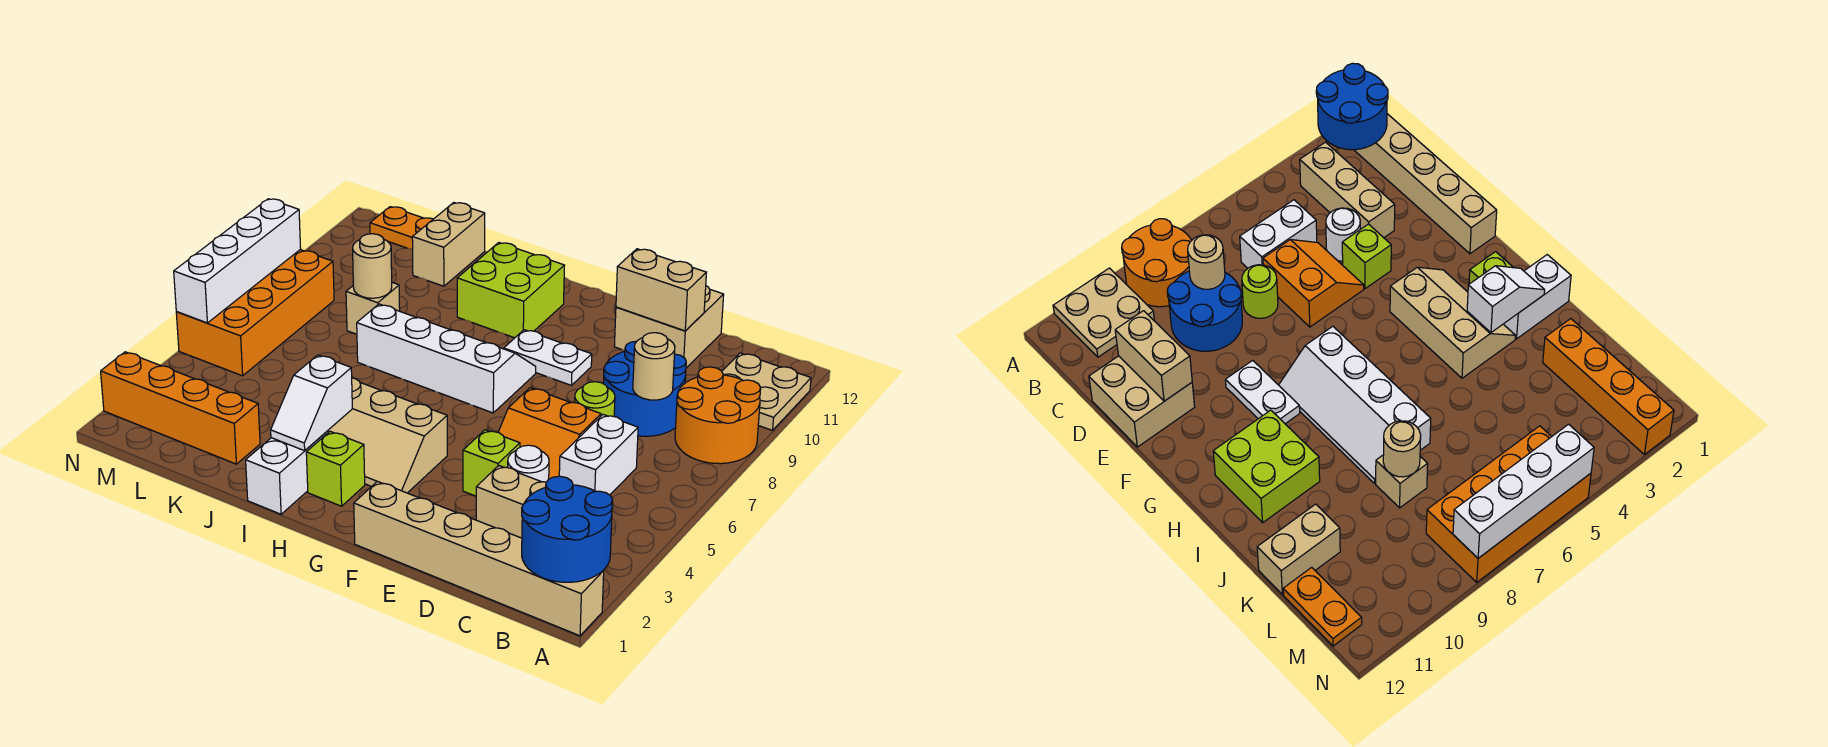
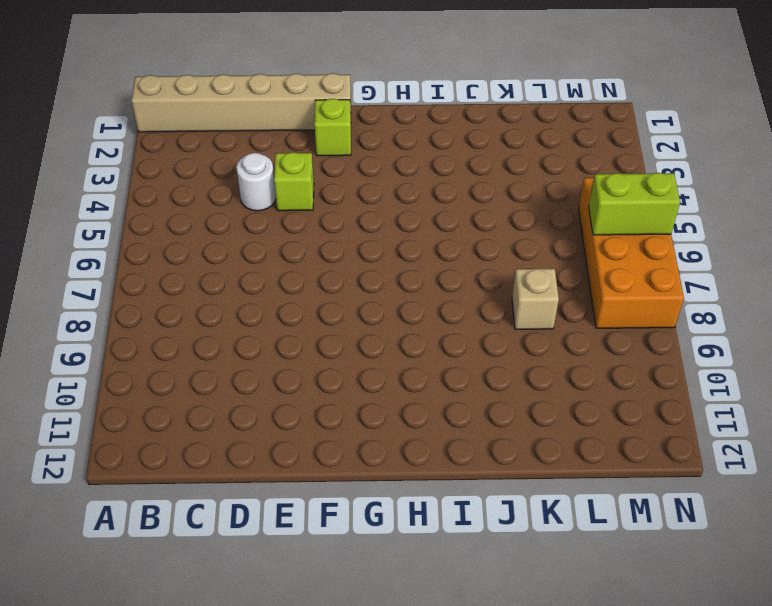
lime brick F2 level 1 -> lime brick H2 level 1
lime brick M6:N6 level 2 -> white brick N5:N8 level 2
none -> orange round brick A8:B9 level 1
none -> tan plate A10:B11 level 1
none -> tan brick B3:D3 level 1

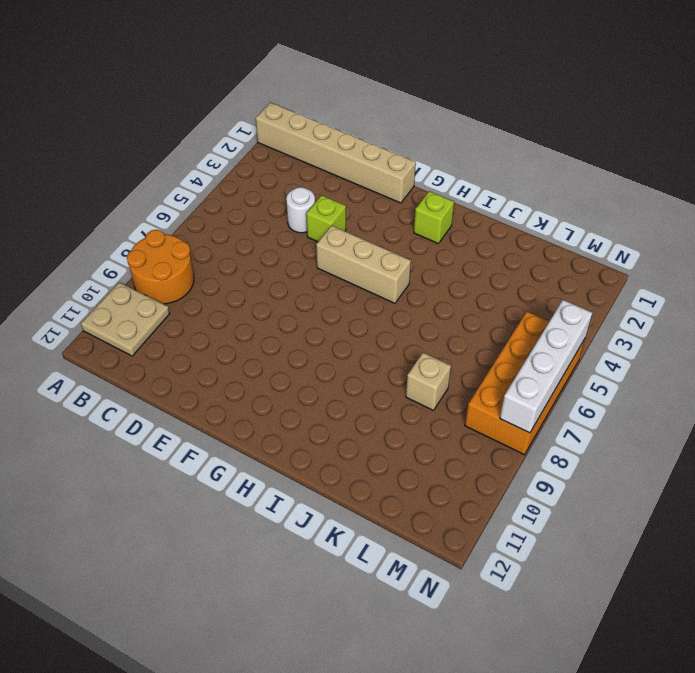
tan brick F5:H5 level 1 -> tan brick B3:D3 level 1
none -> white brick C5:C6 level 1
none -> blue round brick C8:D9 level 1
none -> orange slope D5:E6 level 1 top 6

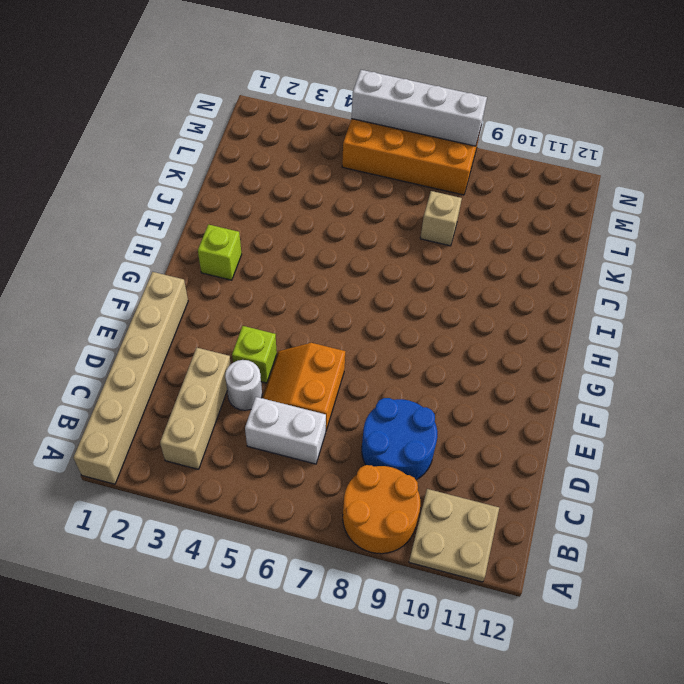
none -> lime round brick D7 level 1
none -> tan brick D11:E12 level 1
none -> white plate F9:G9 level 1

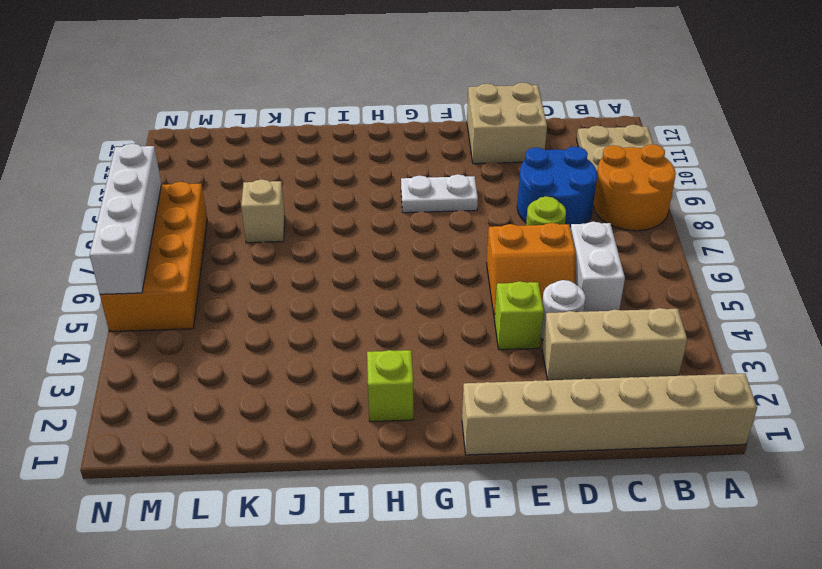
none -> tan slope G3:I4 level 1 top 4
none -> white slope G7:J8 level 1 top 7
none -> lime brick H10:I11 level 1

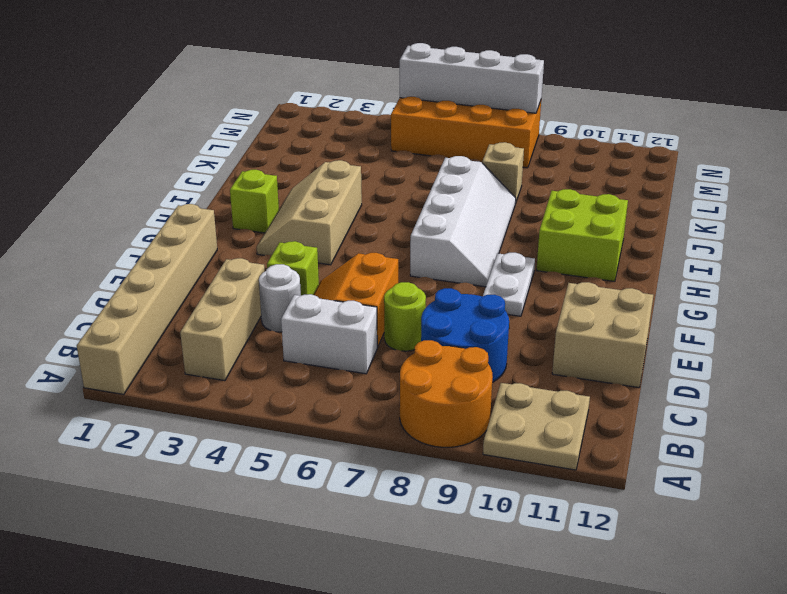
none -> white brick I1:I2 level 1
none -> orange brick K2:N2 level 1
none -> tan brick K11:K12 level 1

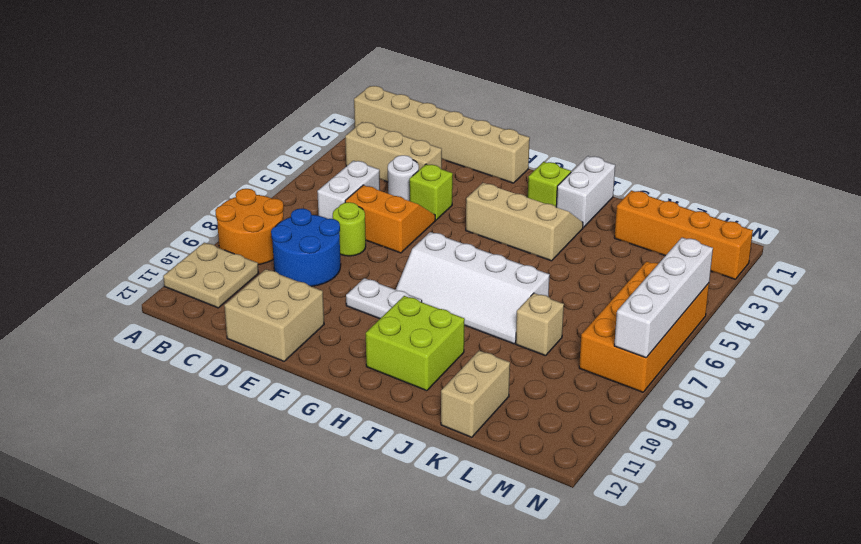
none -> orange plate L12:M12 level 1
none -> blue round brick A1:B2 level 2
none -> tan round brick C8 level 2

